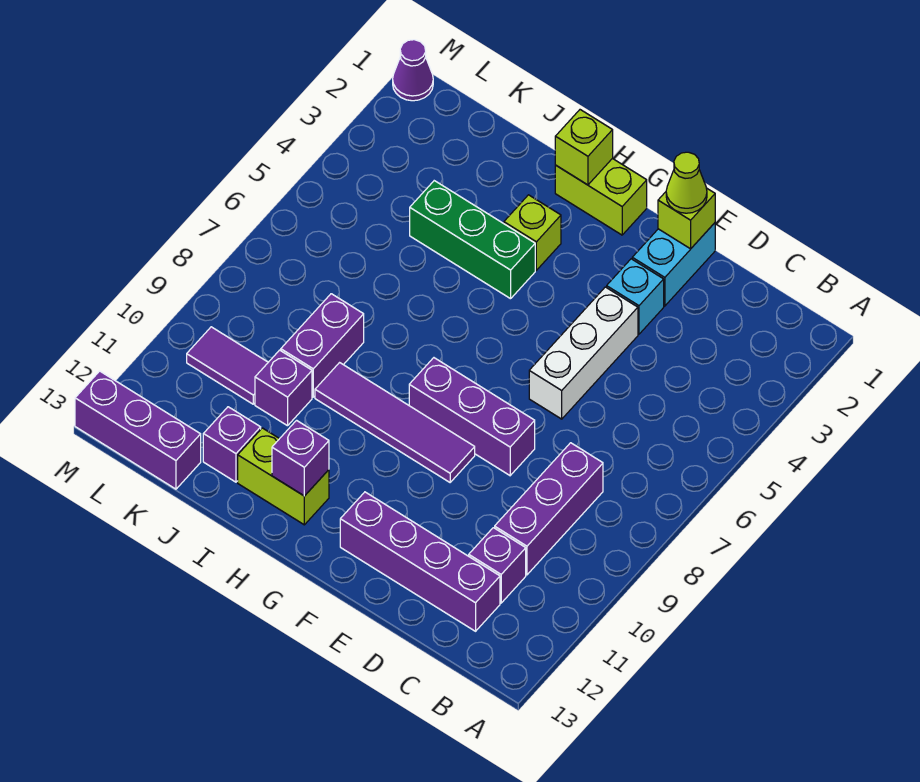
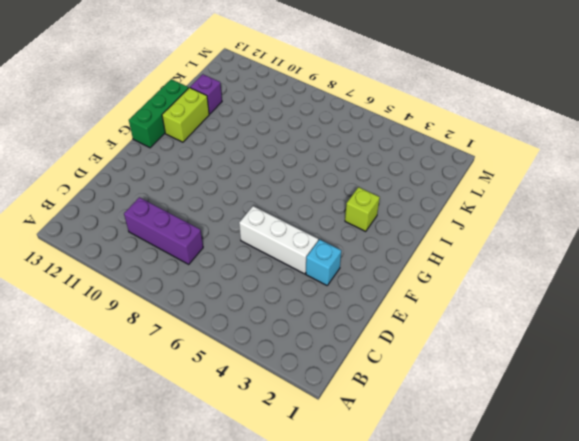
green brick G13:I13 level 1 -> green brick H4:J4 level 1
none -> purple brick C11 level 1
none -> purple brick C12:F12 level 1
none -> cyan brick E1:E2 level 1

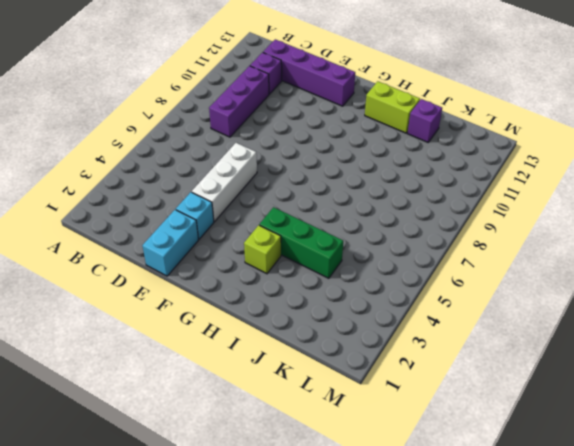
none -> purple brick E8:G8 level 1
none -> purple tile F9:I9 level 1
none -> lime brick G1:H1 level 1

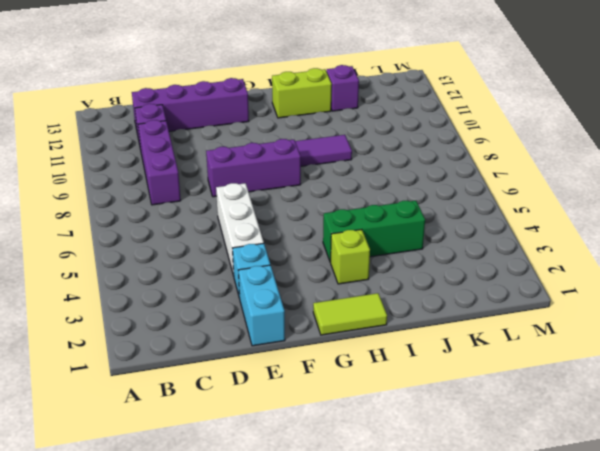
lime tile G1:H1 level 1 -> lime brick G1:H1 level 1
none -> purple brick J8:J9 level 1
none -> purple brick J10 level 1
none -> purple tile K10:L10 level 1

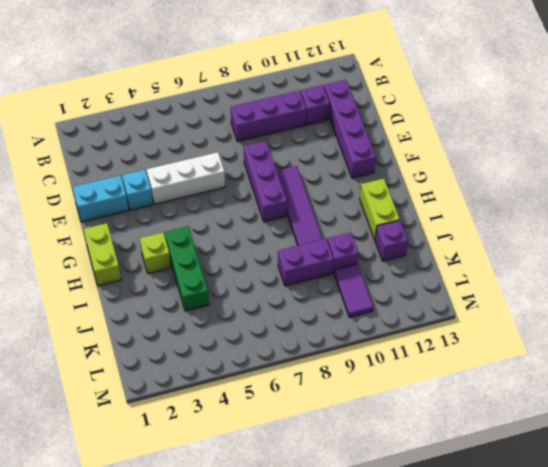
none -> purple brick K13:M13 level 1
none -> purple cone M1 level 1
none -> lime brick E1 level 2

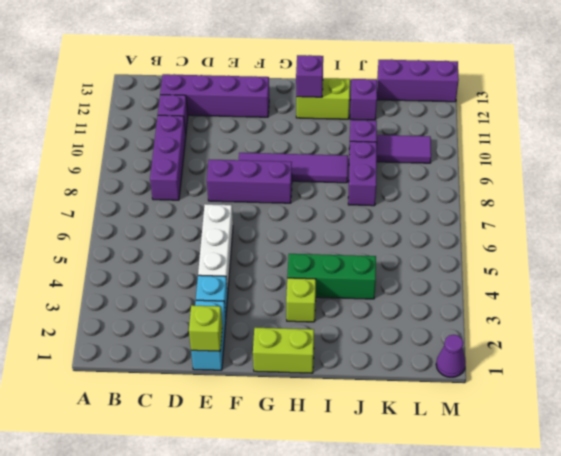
none -> lime brick H1 level 2
none -> lime cone E1 level 3

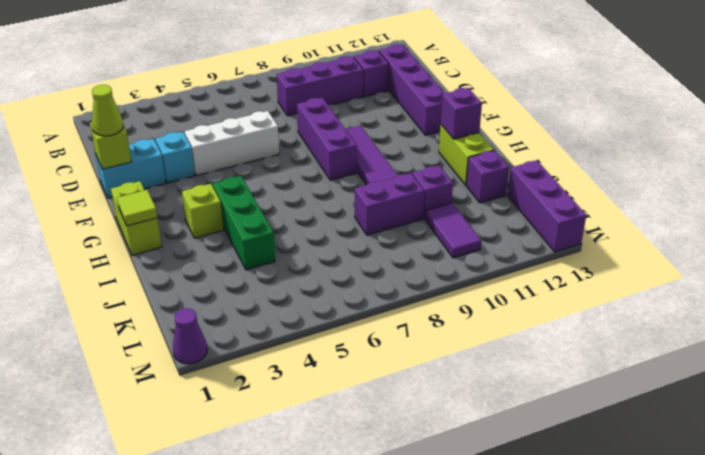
lime tile H1 level 2 -> lime brick H1 level 2

